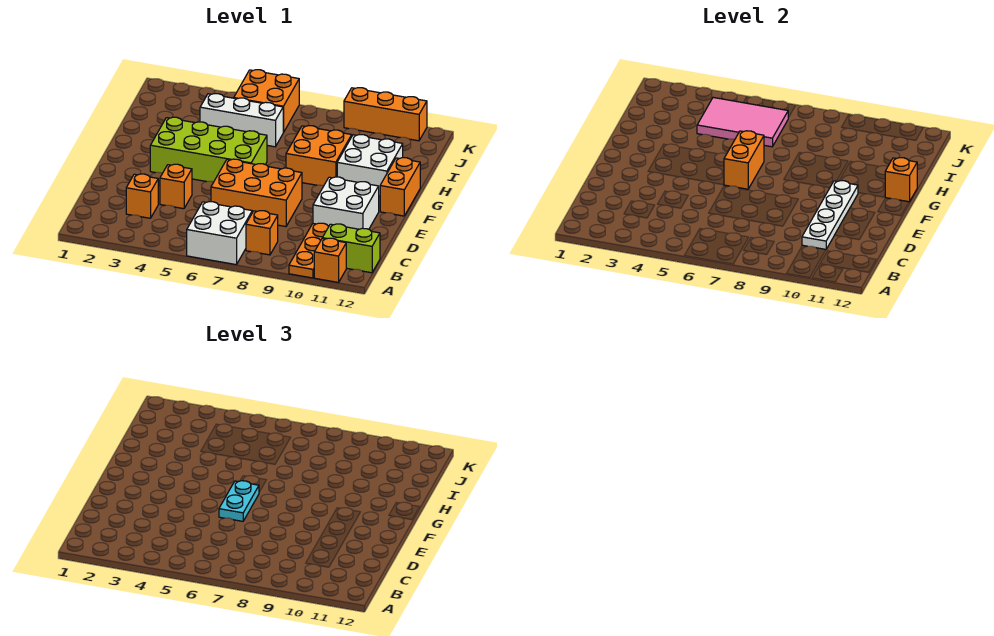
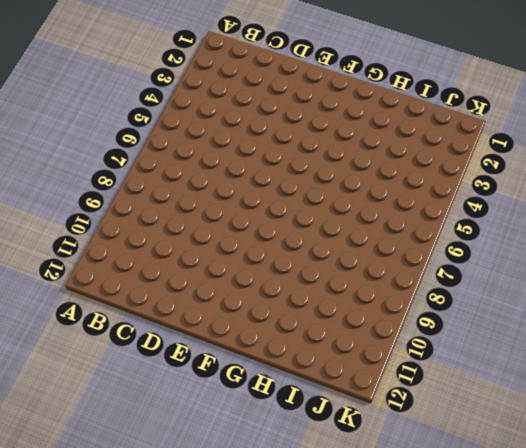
none -> white brick A6:B7 level 1
none -> orange plate A10:C10 level 1
none -> orange brick A11 level 1

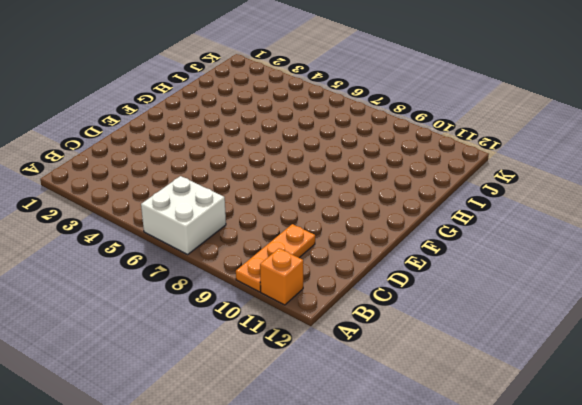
none -> orange brick B8 level 1
none -> lime brick B11:B12 level 1
none -> orange brick C3 level 1

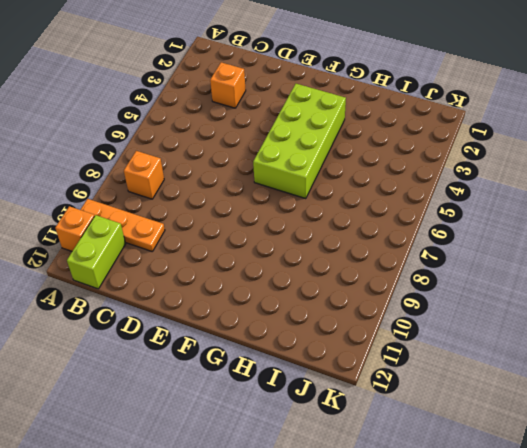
none -> white brick A6:B7 level 1
none -> orange brick D4 level 1
none -> orange brick D6:E8 level 1

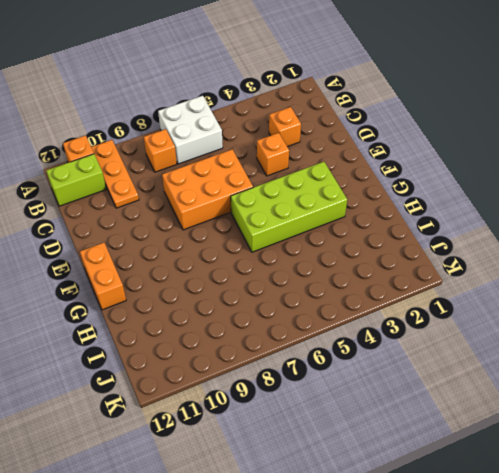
none -> white brick D10:E11 level 1
none -> orange brick G8:H9 level 1
none -> white brick G10:H11 level 1

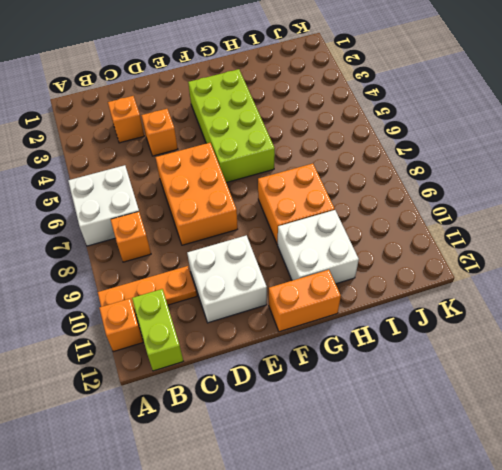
none -> white brick I4:I6 level 1
none -> orange brick J5:K6 level 1
none -> orange brick K9:K11 level 1

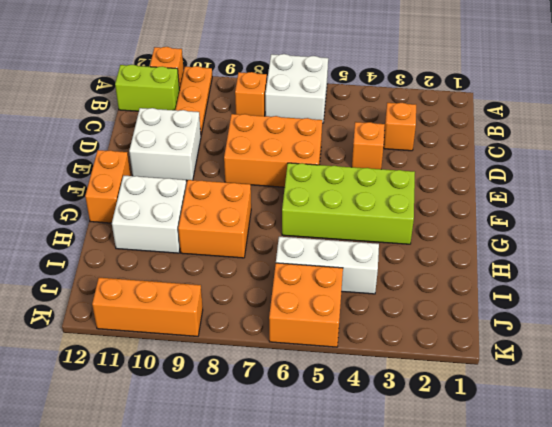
none -> white plate C10:F10 level 2
none -> orange brick F6:G6 level 2
none -> orange brick G12 level 2

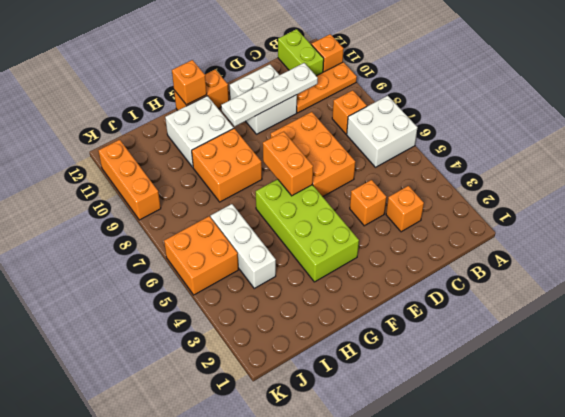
orange brick F6:F7 level 2 -> orange brick F6:G6 level 2
none -> pink tile I4:J6 level 2
none -> cyan plate E6:F6 level 3

